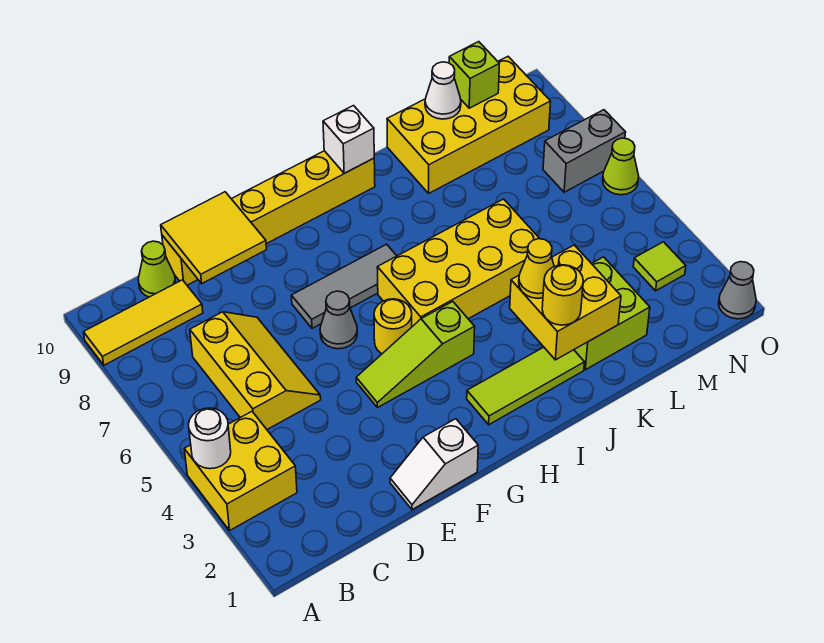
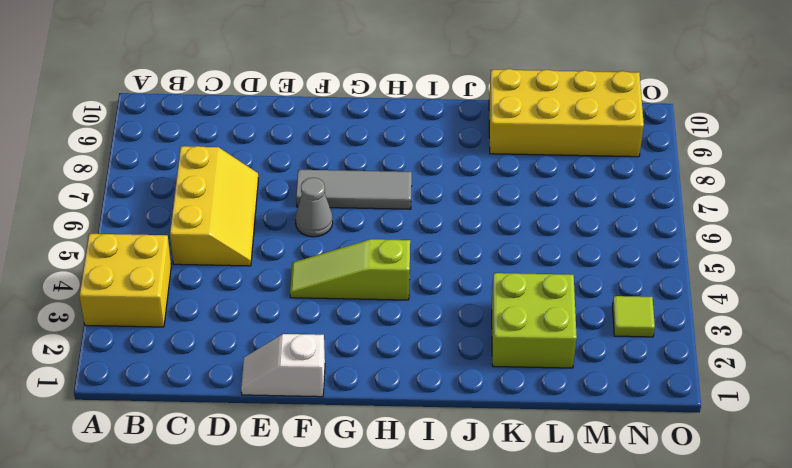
none -> yellow tile A9:C9 level 1
none -> lime cone C10 level 1
none -> yellow brick D10:I10 level 1

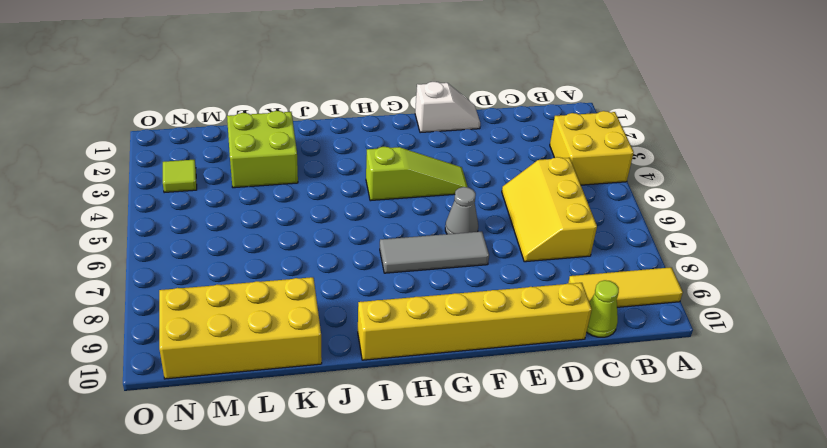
none -> yellow round brick G5 level 1
none -> lime tile H2:J2 level 1
none -> yellow brick H5:K6 level 1

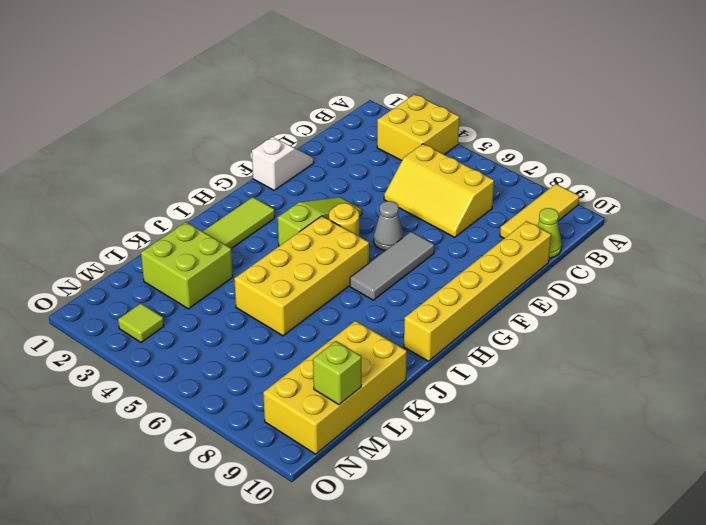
none -> grey brick N7:O7 level 1
none -> grey cone O1 level 1
none -> lime cone O6 level 1

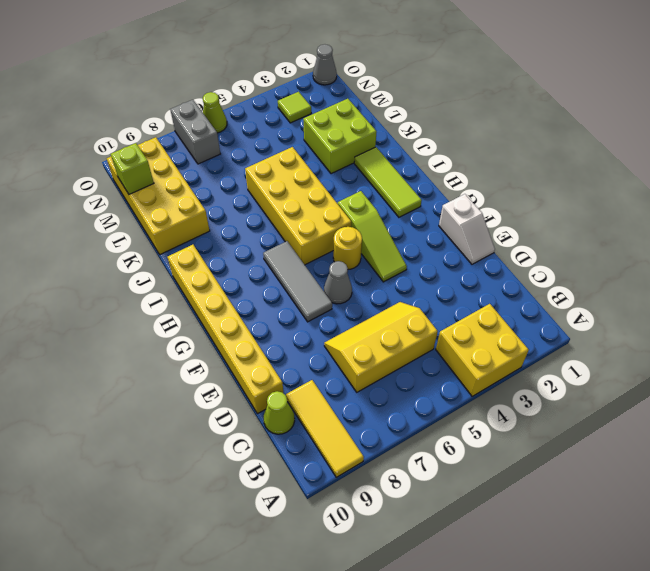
none -> white round brick A4 level 2
none -> yellow tile D9:E10 level 2
none -> white brick I10 level 2

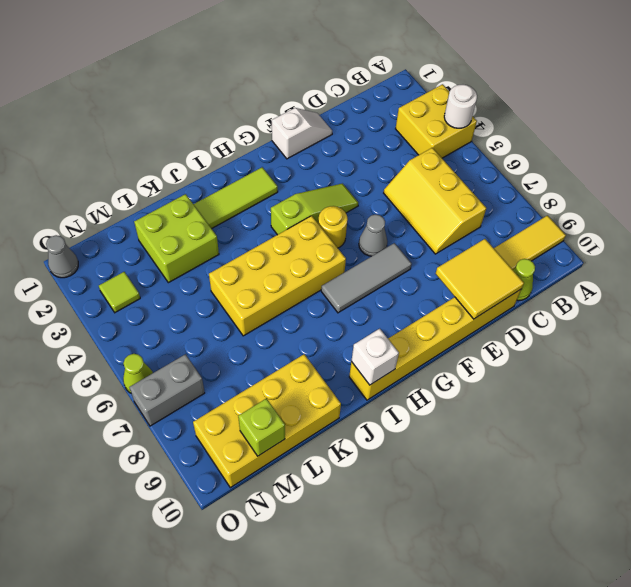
none -> yellow brick J2:K3 level 2
none -> white cone L10 level 2
none -> yellow round brick J2 level 3

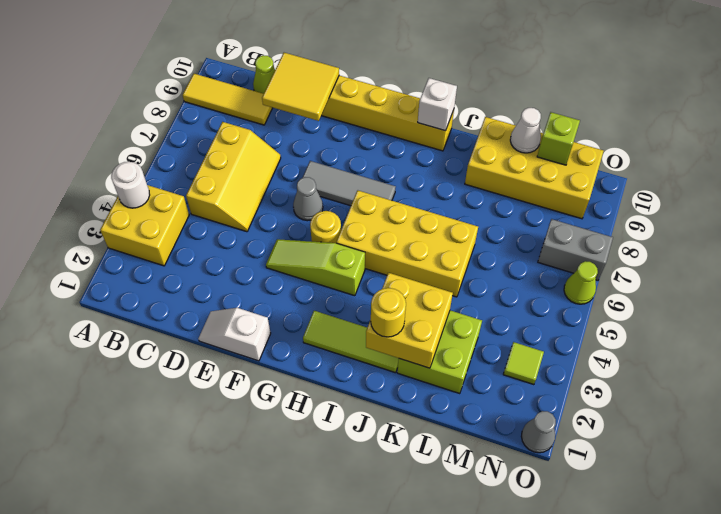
none -> yellow cone J3 level 3

